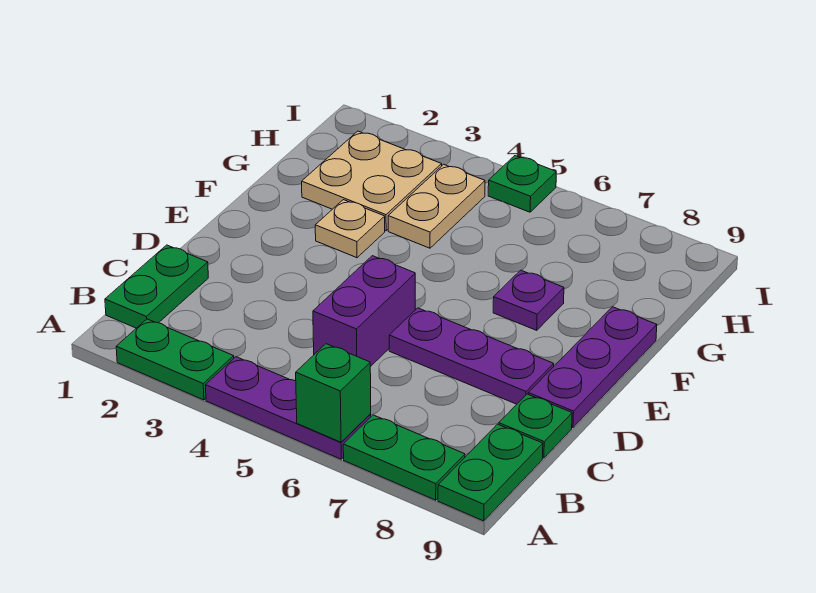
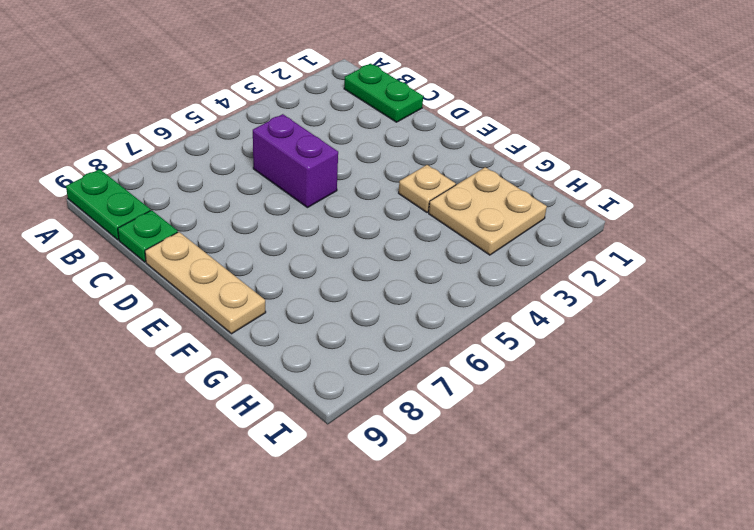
tan plate D9:F9 level 1 -> purple plate D9:F9 level 1
none -> green plate A2:A3 level 1
none -> purple plate A4:A6 level 1
none -> green plate A7:A8 level 1

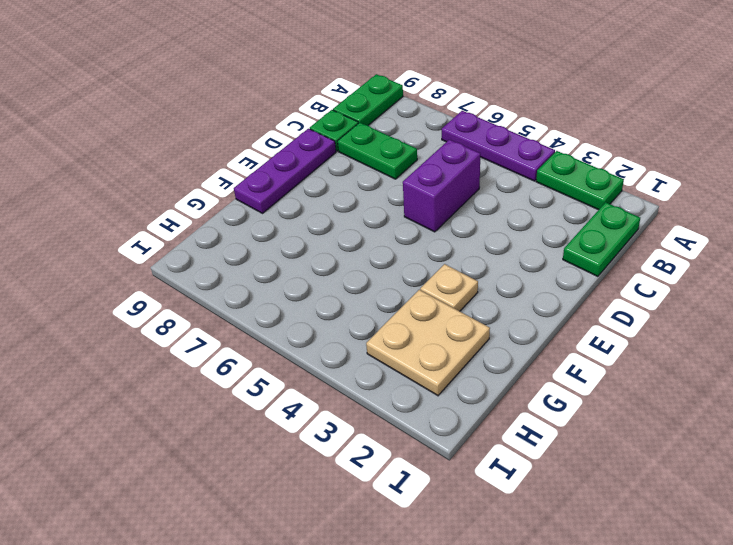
green plate C7:C8 level 1 -> green plate A7:A8 level 1
none -> purple plate D6:D8 level 1
none -> purple plate F7 level 1
none -> tan plate G4:H4 level 1

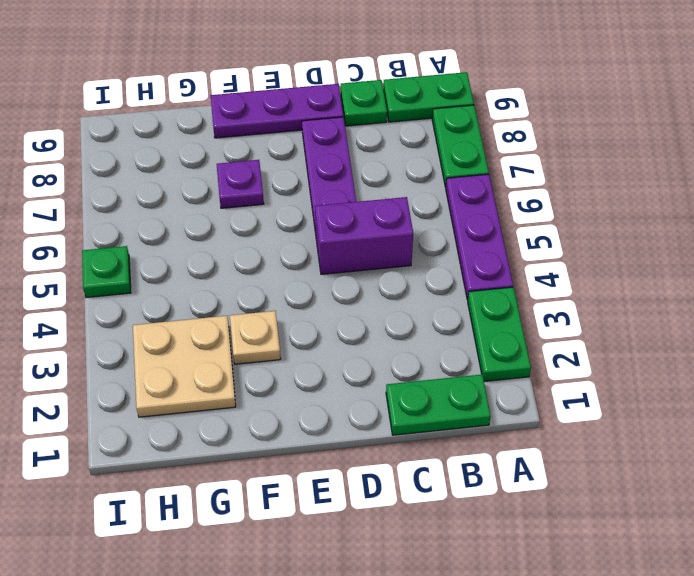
none -> tan plate G4:H4 level 1
none -> green brick A6 level 2

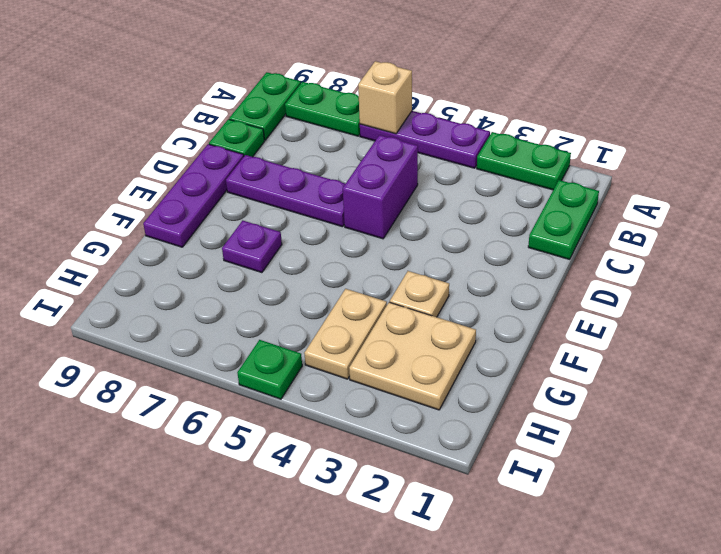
tan brick A6 level 2 -> green brick A6 level 2

